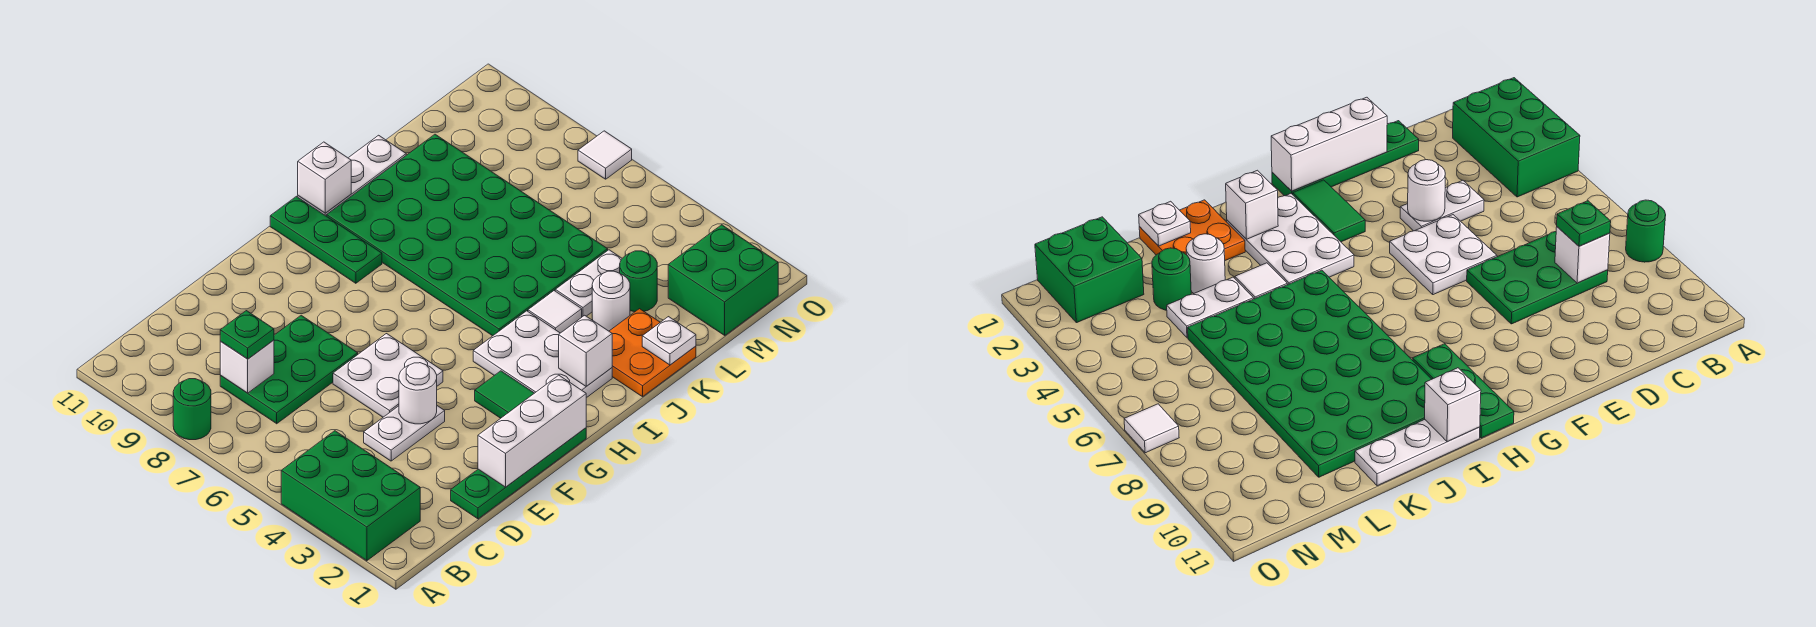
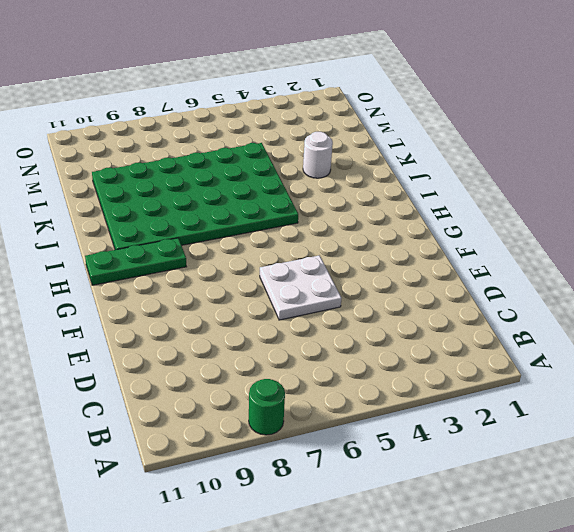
none -> green brick A2:B4 level 1
none -> green plate C7:E8 level 1
none -> green plate D1:G1 level 1

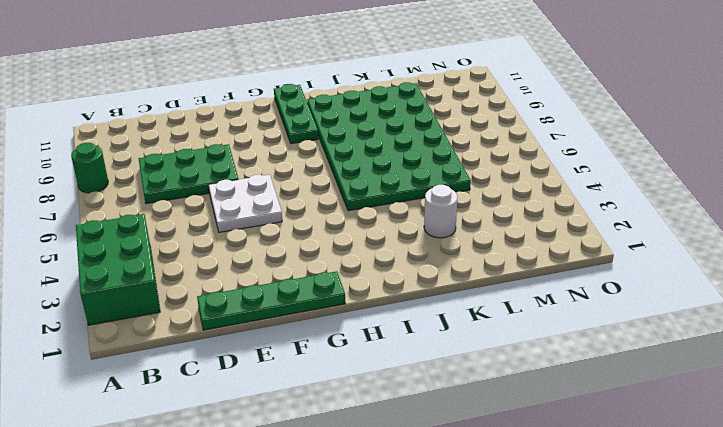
none -> white plate D4:E4 level 1
none -> green tile G2:G3 level 1
none -> white plate H2:I4 level 1

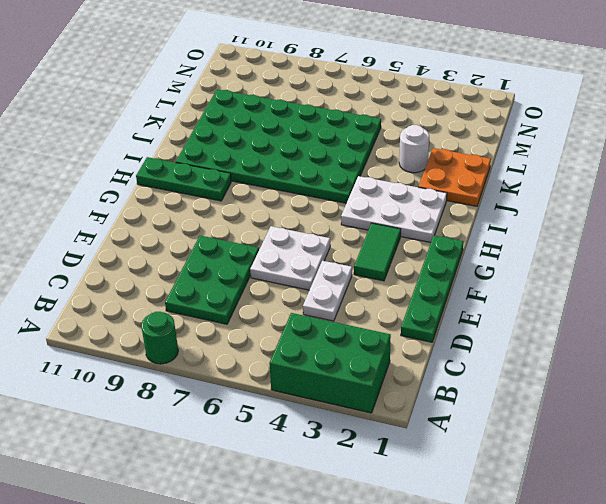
green tile F3:G3 level 1 -> green tile G2:G3 level 1
none -> white plate I11:K11 level 1
none -> white tile J4 level 1
none -> white plate K4:L4 level 1

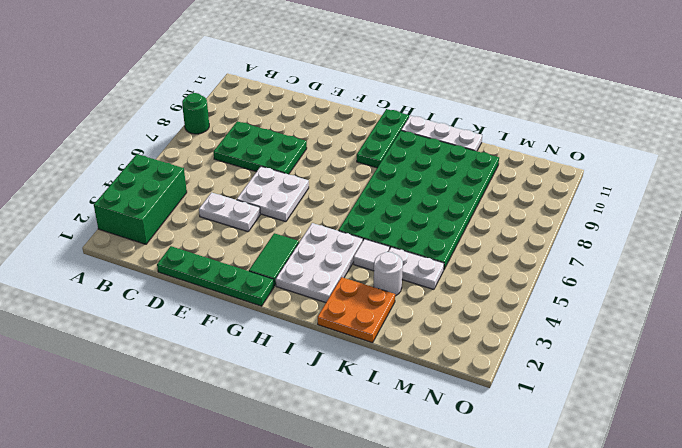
none -> green round brick L3 level 1
none -> green brick M1:N2 level 1
none -> white tile O7 level 1

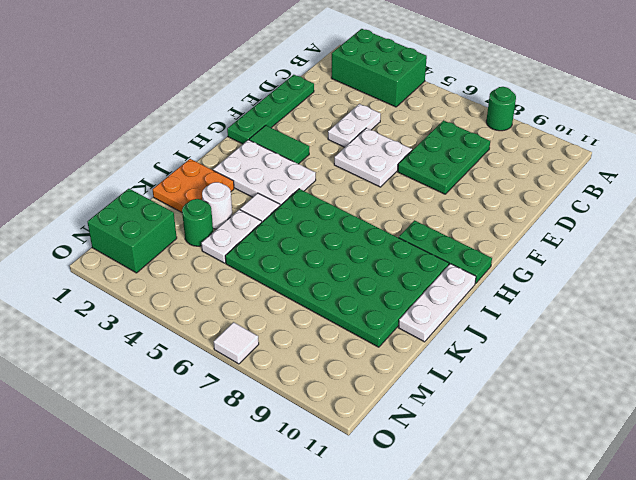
none -> white brick C8 level 2
none -> white brick E1:G1 level 2
none -> white round brick E4 level 2

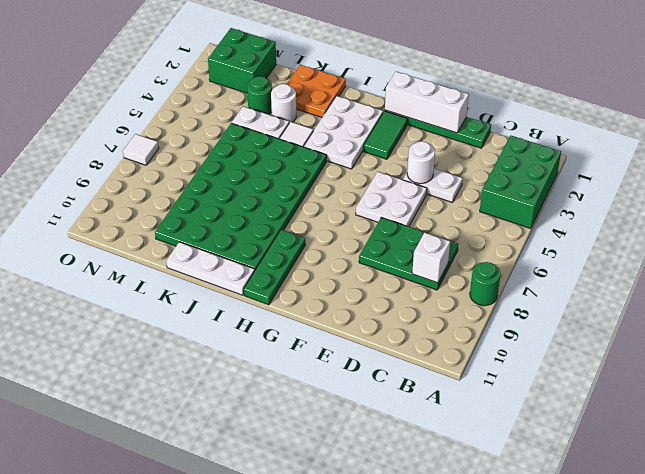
none -> white brick I2 level 2
none -> white brick I11 level 2
none -> white plate K1 level 2

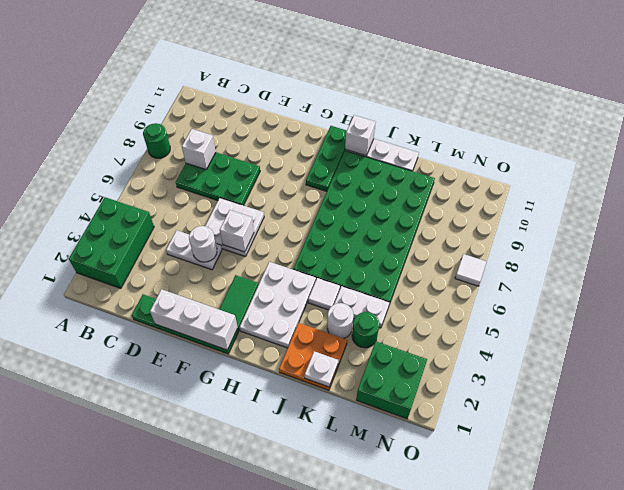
white brick F5 level 2 -> white brick I2 level 2
none -> green plate C8 level 3

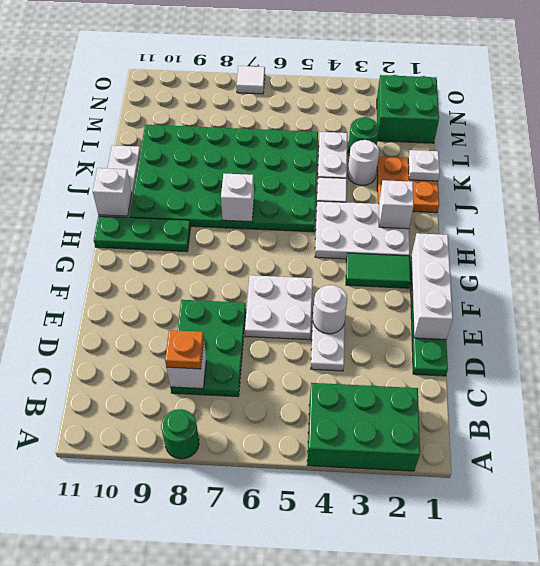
orange plate C8 level 3 -> green plate C8 level 3
white brick I7 level 2 -> none

